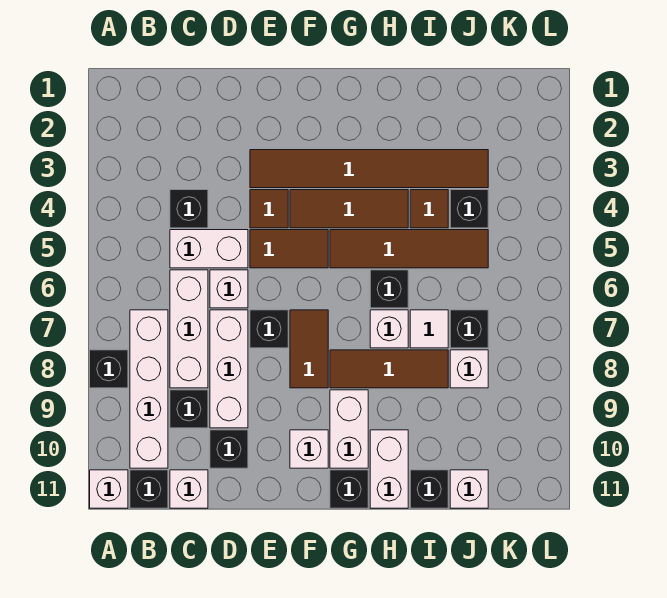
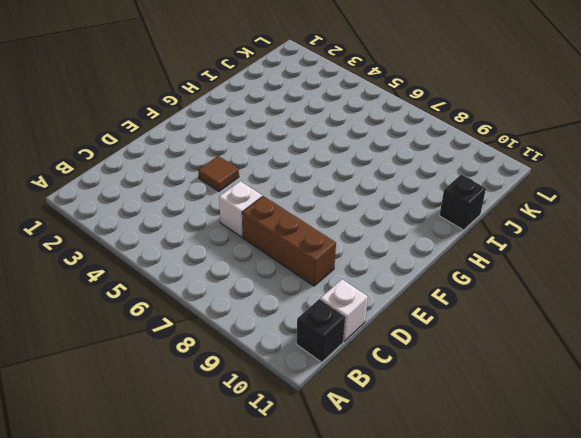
brown brick D7:D9 level 1 -> white brick D7:D9 level 1
none -> black brick A8 level 1
none -> white brick A11 level 1
none -> white brick B7:B10 level 1
none -> black brick C4 level 1

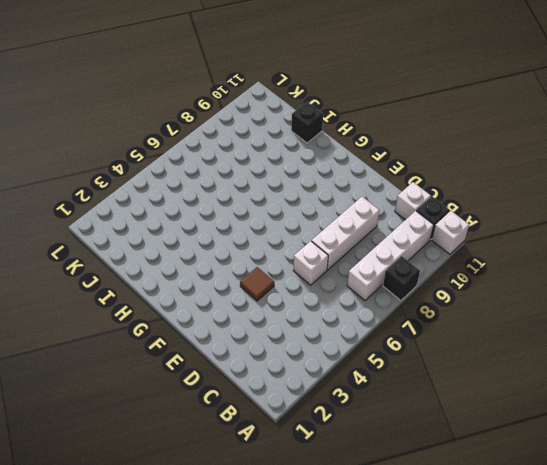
none -> black brick C4 level 1
none -> white brick C5:D5 level 1
none -> white brick C6:C8 level 1
none -> black brick C9 level 1

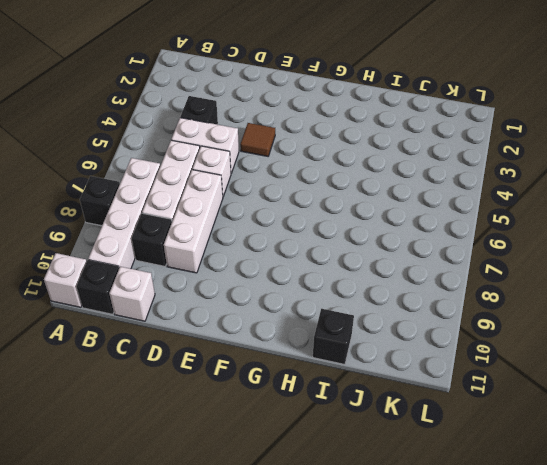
none -> black brick D10 level 1
none -> brown tile E3:J3 level 1
none -> brown tile E5:F5 level 1
none -> black brick E7 level 1

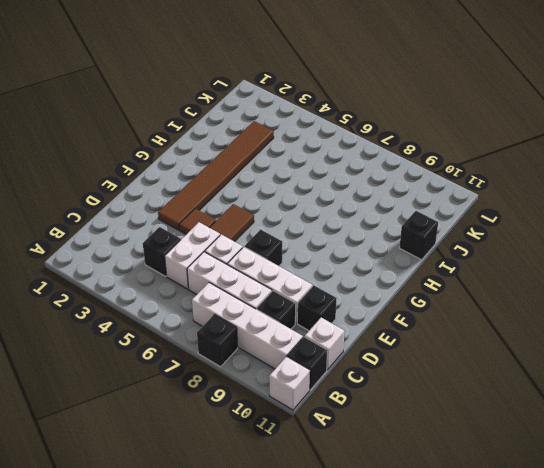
none -> brown tile F4:H4 level 1
none -> brown tile F7:F8 level 1
none -> white brick F10 level 1
none -> brown tile G5:J5 level 1

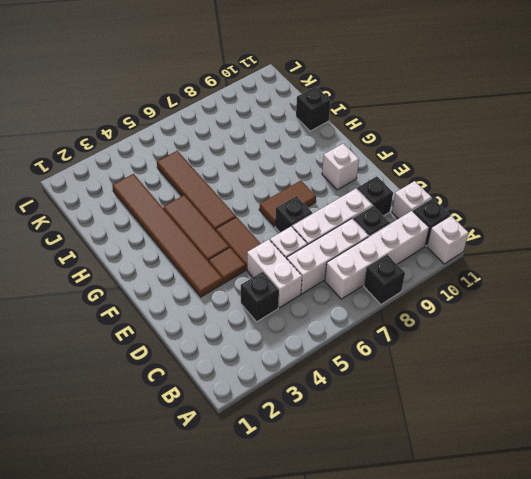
none -> brown tile G8:I8 level 1
none -> white brick G9:G10 level 1
none -> black brick G11 level 1
none -> black brick H6 level 1

